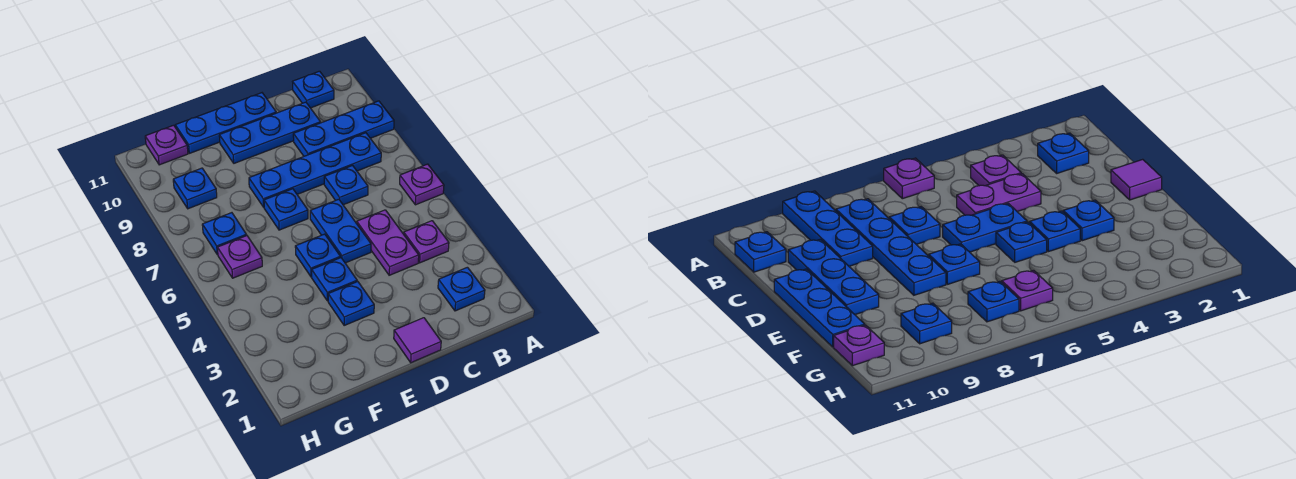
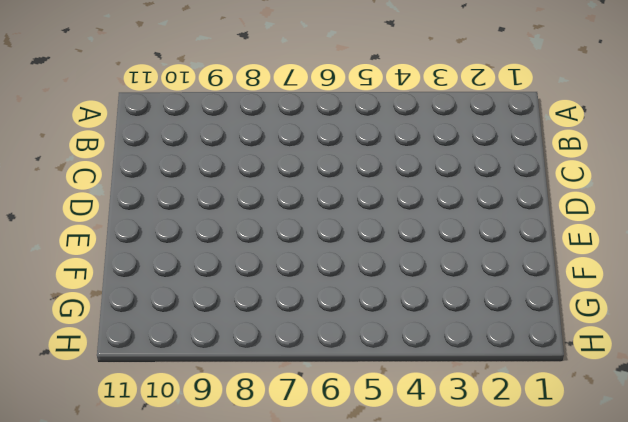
none -> purple plate A6 level 1
none -> blue plate A9:C9 level 1
none -> blue plate B2 level 1

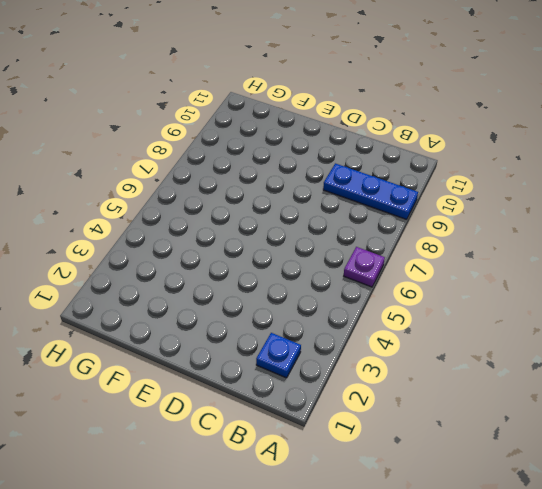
none -> purple plate B4 level 1
none -> blue plate B8:E8 level 1
none -> blue plate B11 level 1

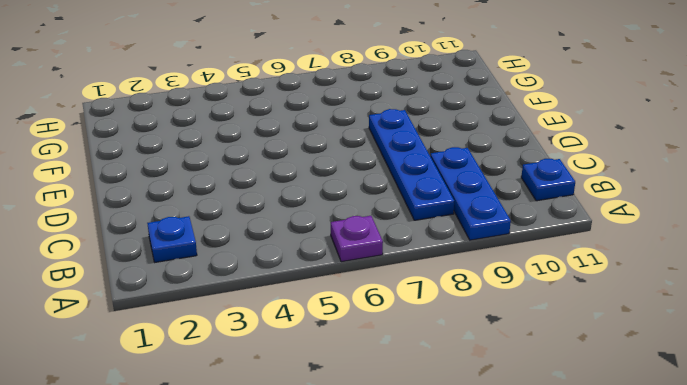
none -> purple plate B4 level 1
none -> purple plate C4:C5 level 1
none -> blue plate C7 level 1

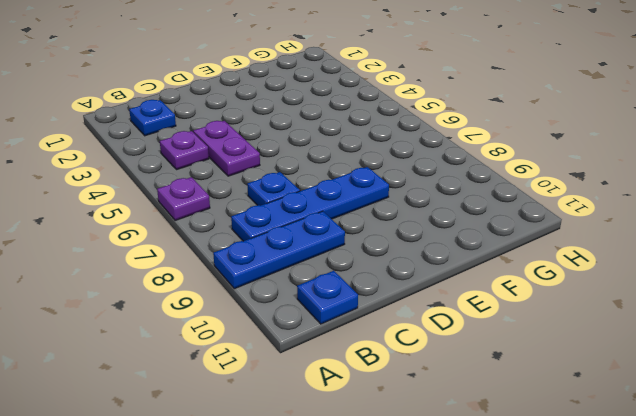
none -> blue plate C10:E10 level 1
none -> purple tile D1 level 1
none -> blue plate D5:D6 level 1

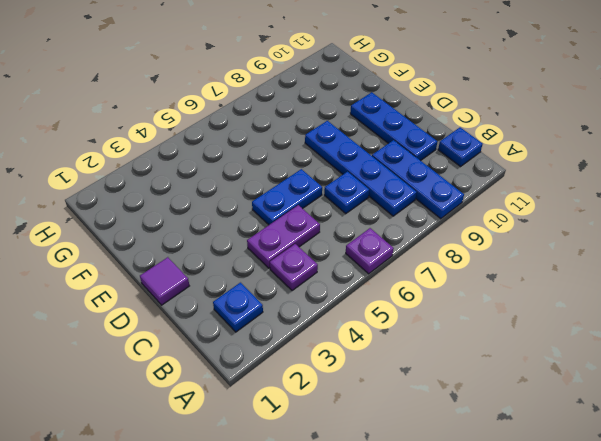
none -> blue plate D11:F11 level 1
none -> blue plate E3 level 1
none -> blue plate E4 level 1

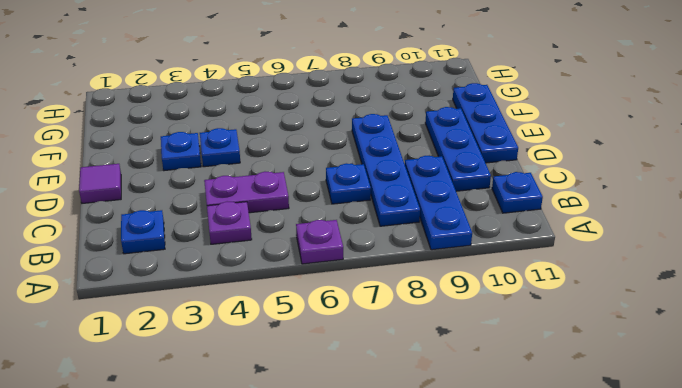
none -> blue plate D5:D6 level 1
none -> blue plate E5 level 1
none -> blue plate E7 level 1

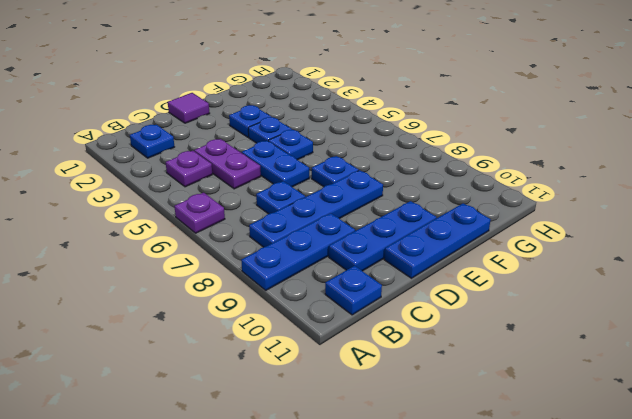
none -> purple plate G6 level 1
none -> blue plate G7 level 1
none -> blue plate G9 level 1

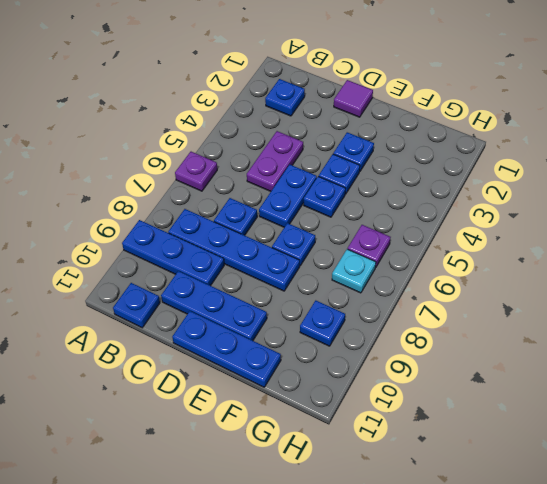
cyan plate G7 level 1 -> blue plate G7 level 1
none -> purple plate B4 level 1
none -> purple plate G11 level 1

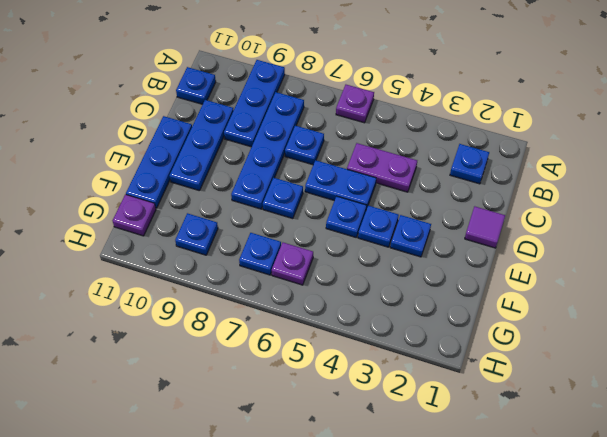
none -> purple plate B4 level 1

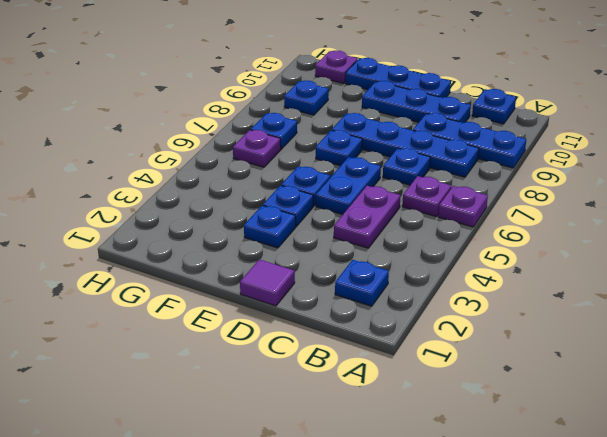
purple plate B6 level 1 -> purple plate B4 level 1

